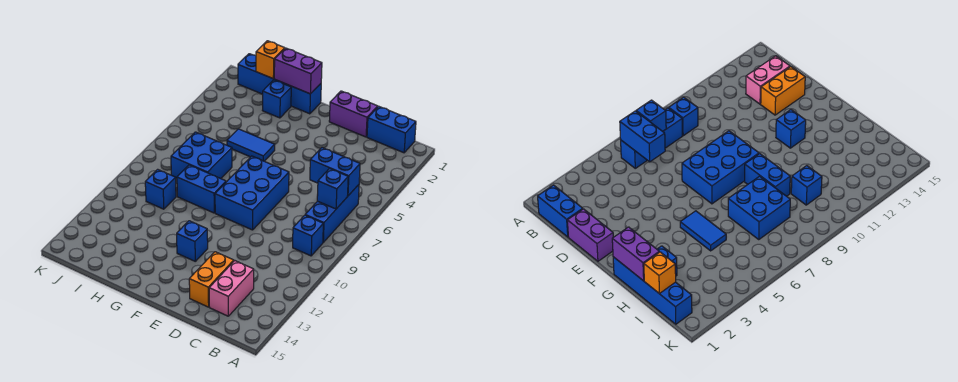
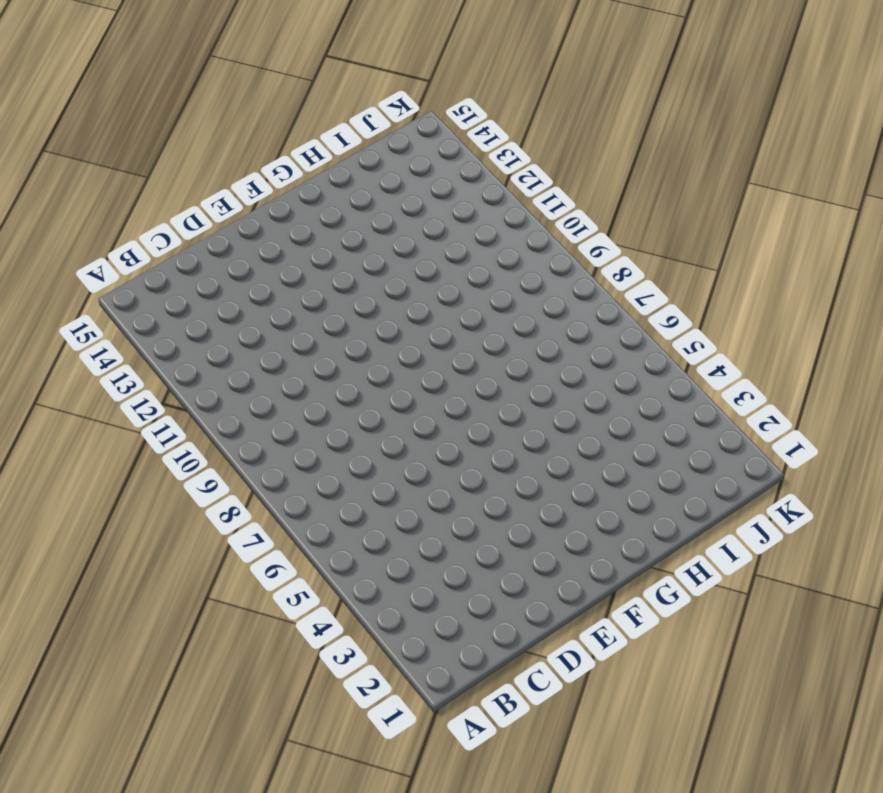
none -> blue brick B1:C1 level 1
none -> blue brick B6:B8 level 1
none -> blue brick B9 level 1

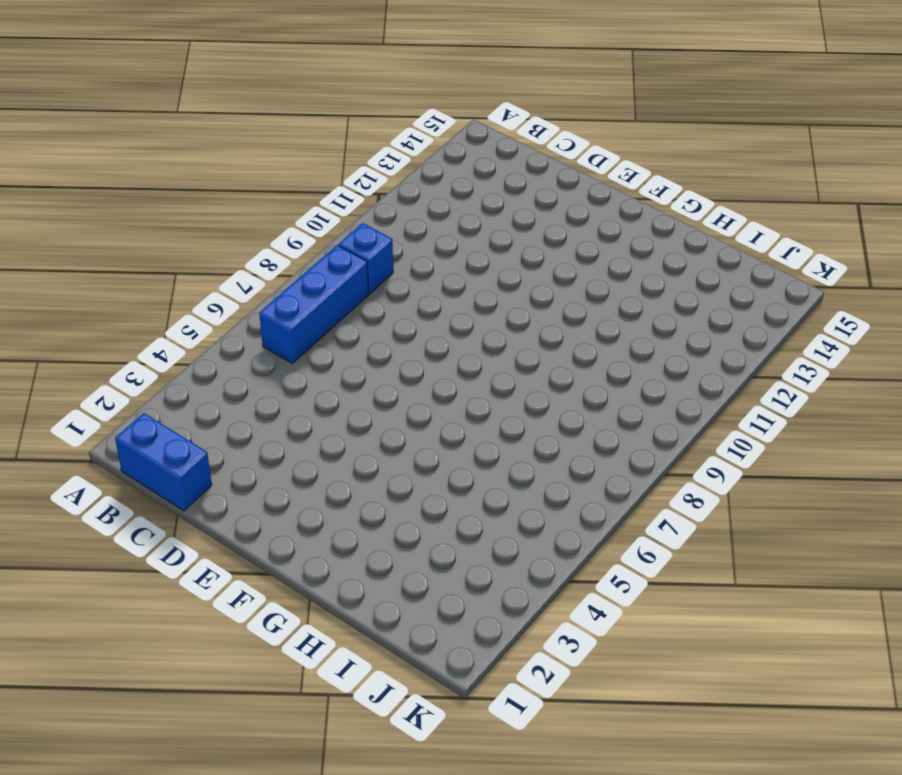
none -> pink brick C13:C14 level 1
none -> purple brick D1:E1 level 1
none -> orange brick D13:D14 level 1

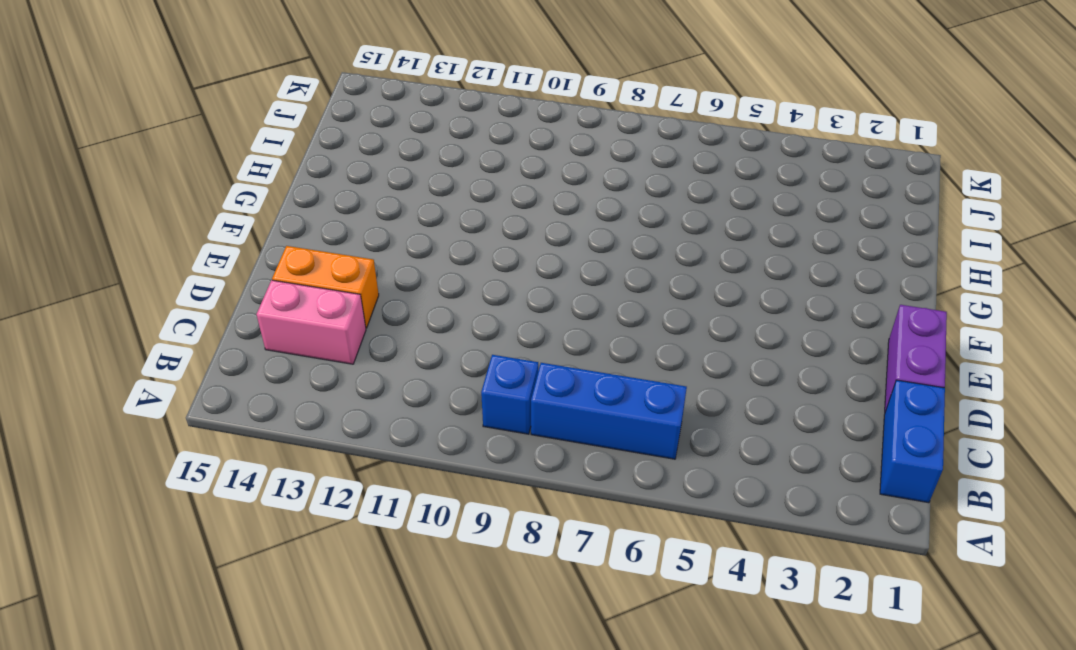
none -> blue brick E7:F9 level 1
none -> blue brick F12 level 1
none -> blue brick G1:J1 level 1

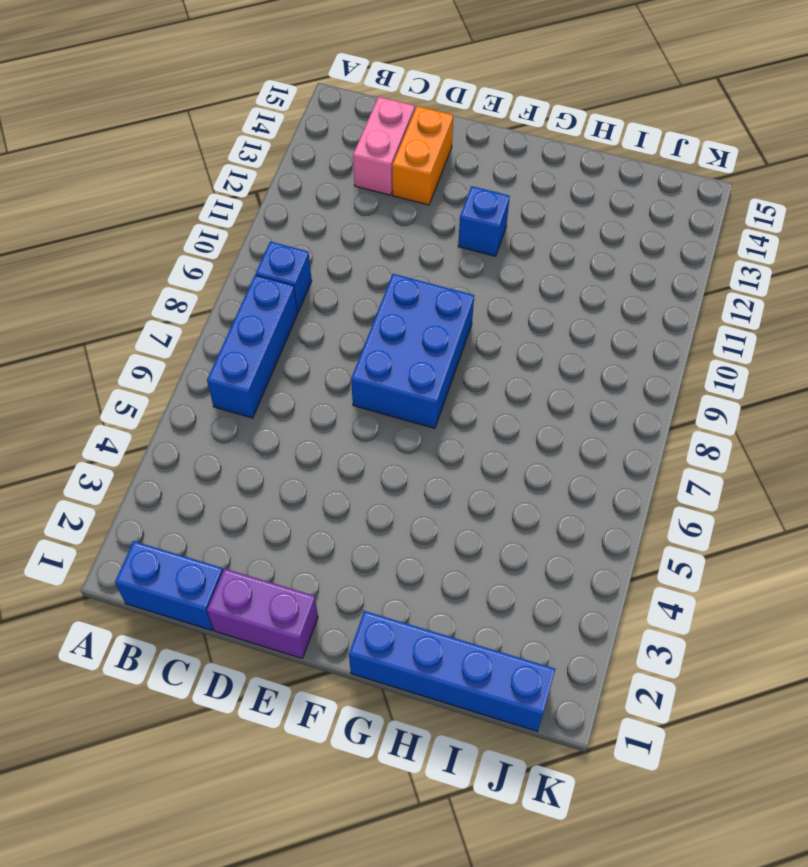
none -> blue tile G5:H5 level 1
none -> blue brick G9:H9 level 1
none -> blue brick H2 level 1

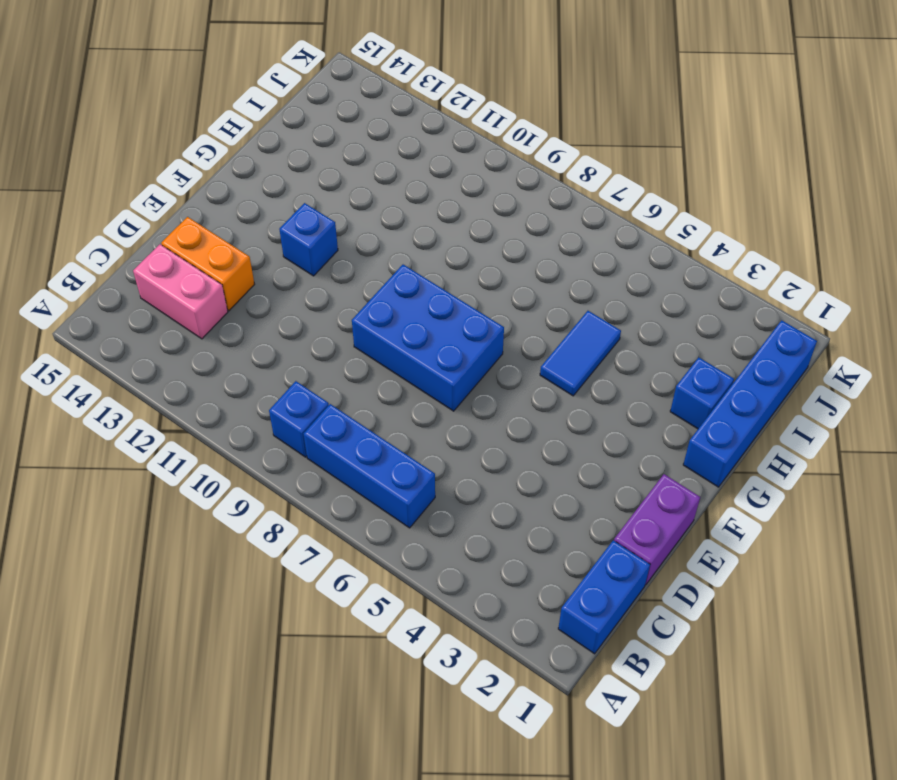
none -> blue brick G9:H9 level 1
none -> blue brick H7:I8 level 1
none -> blue brick I10 level 1

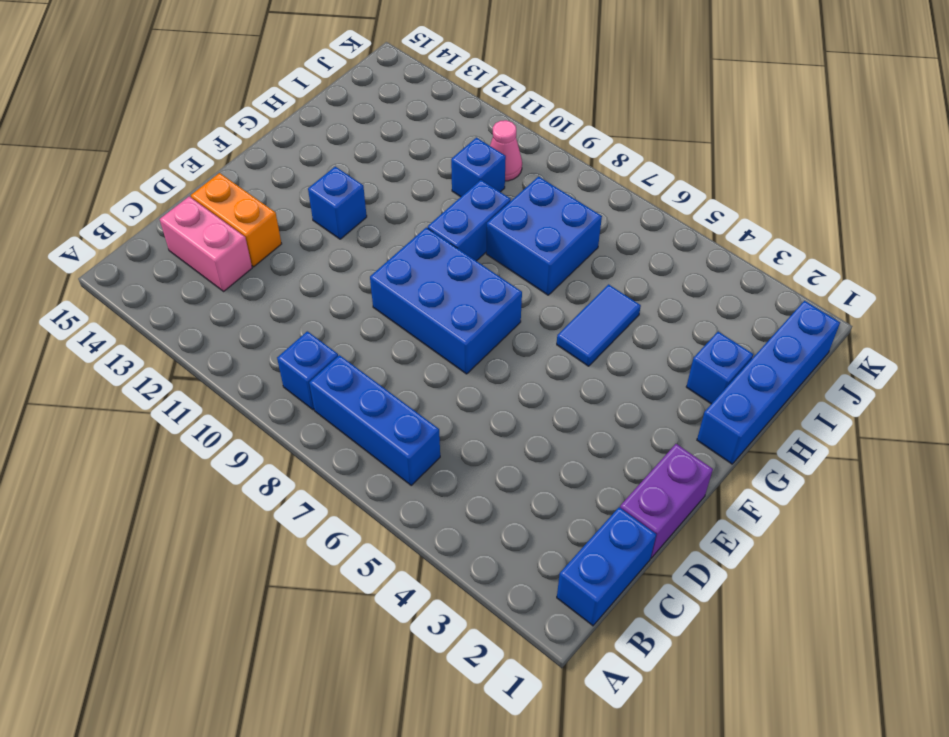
pink cone J10 level 1 -> none
none -> blue brick B6:C6 level 2
none -> blue brick B7 level 2
none -> purple brick G1:H1 level 2

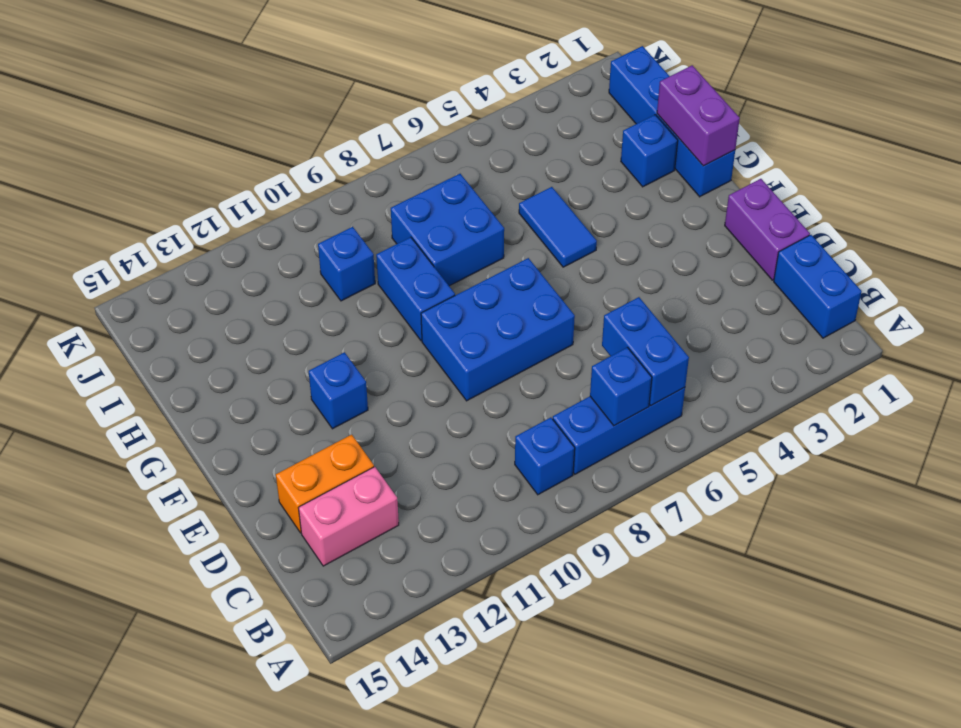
none -> orange brick I1 level 2

